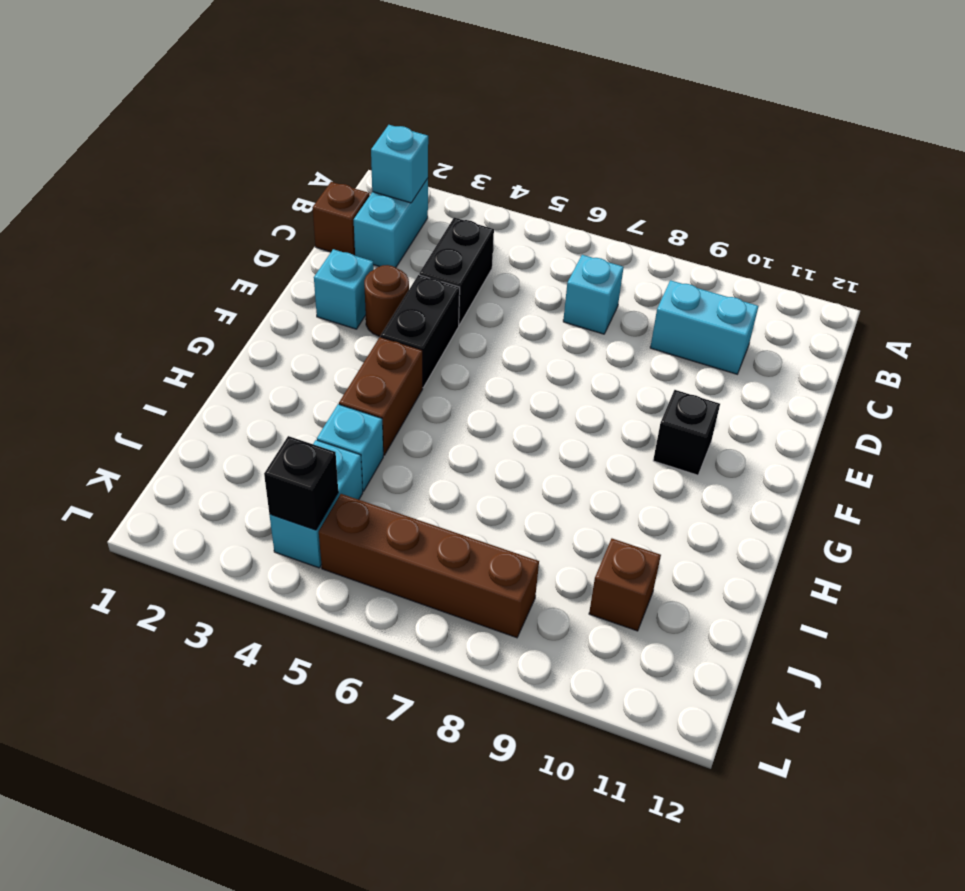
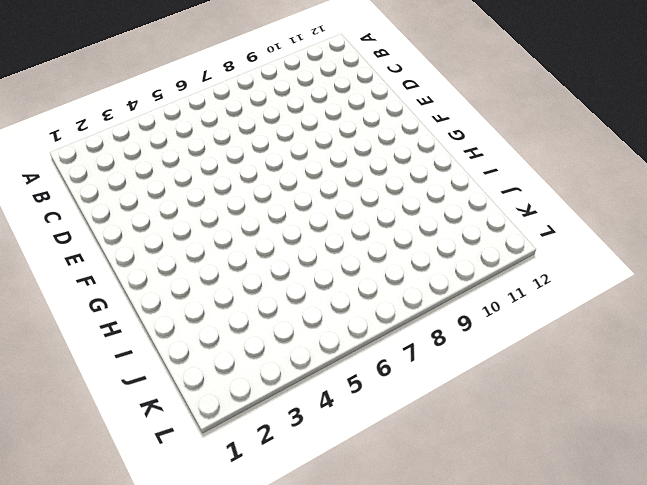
none -> cyan brick B2:C2 level 1
none -> brown brick C1 level 1
none -> black brick C4:D4 level 1

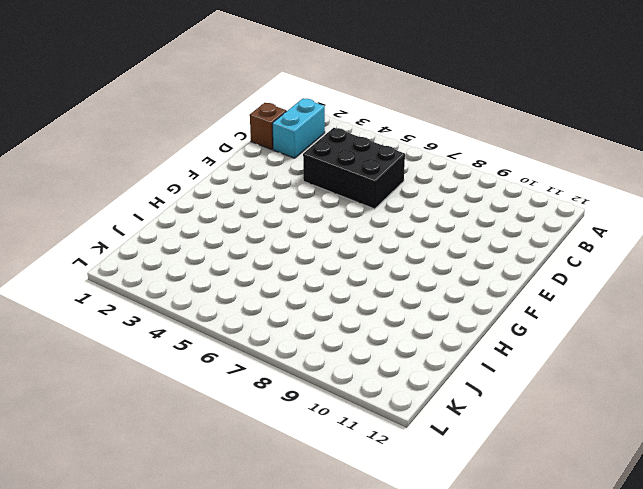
black brick C4:D6 level 1 -> black brick C4:D4 level 1
none -> cyan brick C7 level 1
none -> cyan brick C9:C10 level 1
none -> cyan brick E2 level 1

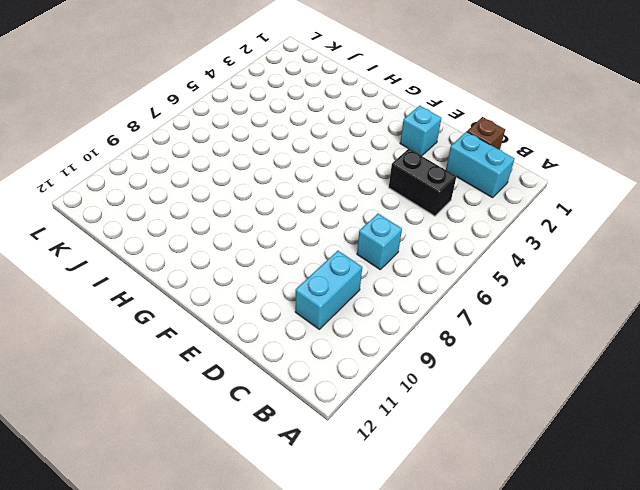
none -> brown round brick E3 level 1
none -> black brick E4:F4 level 1
none -> black brick F10 level 1

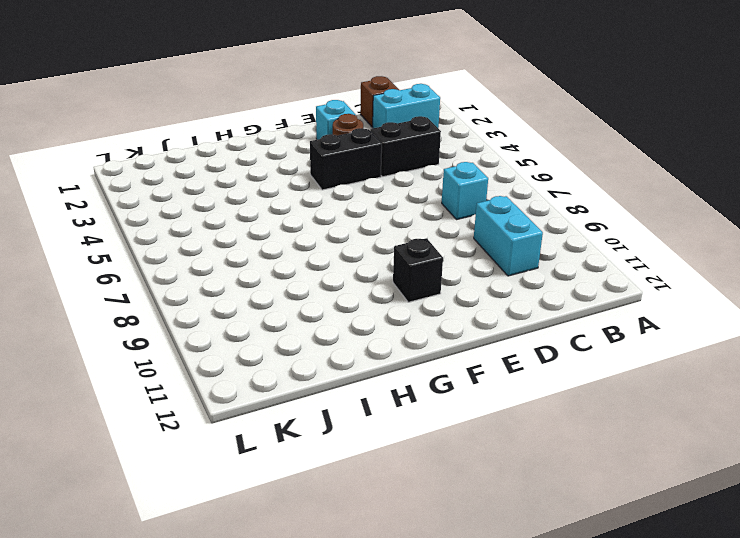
none -> brown brick G4:H4 level 1
none -> cyan brick I4 level 1
none -> cyan brick J4:K4 level 1

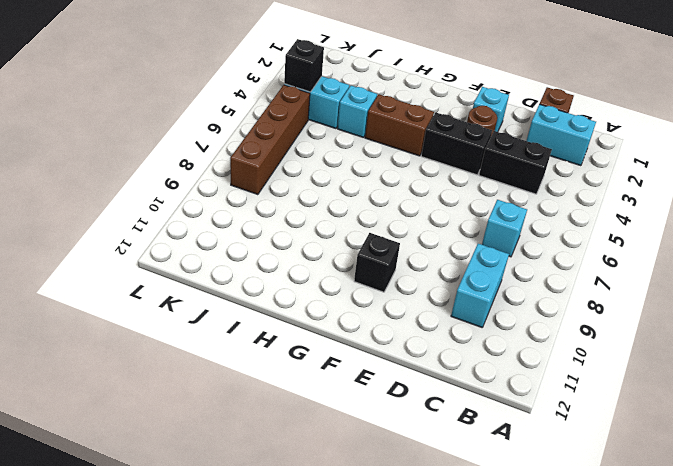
none -> brown brick J10 level 1
none -> cyan brick B2 level 2

